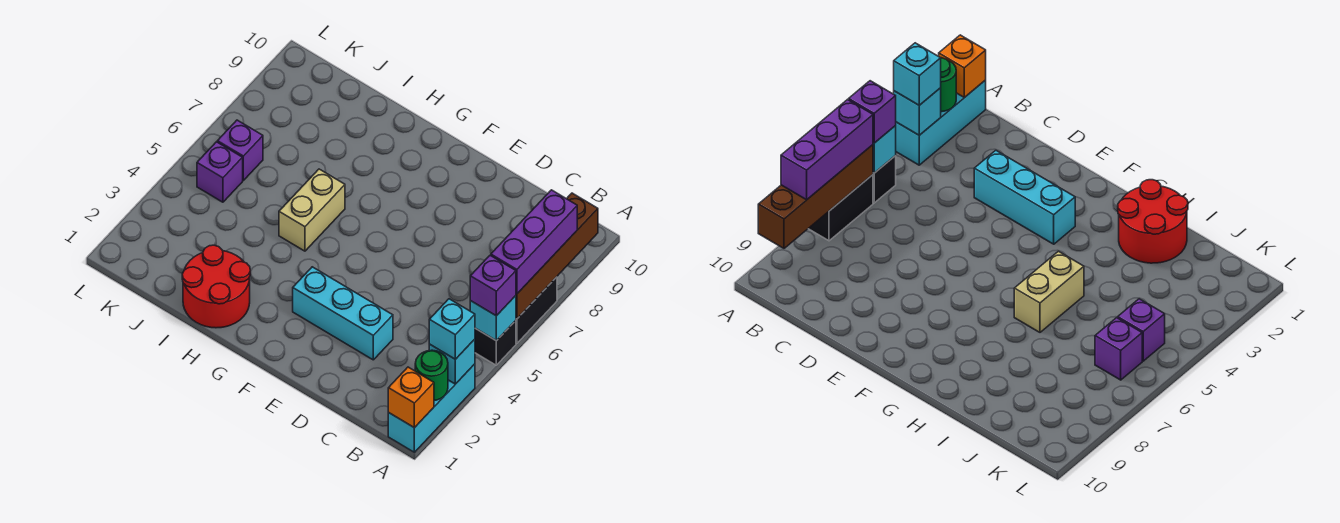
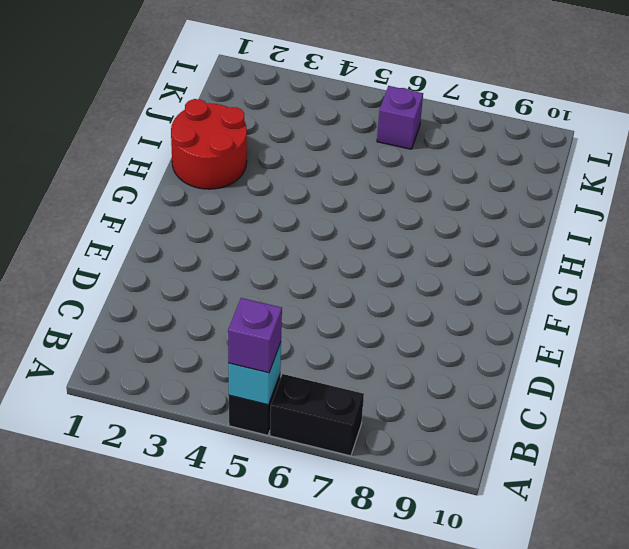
none -> cyan brick A1:A3 level 1
none -> cyan brick D3:F3 level 1
none -> tan brick H5:H6 level 1

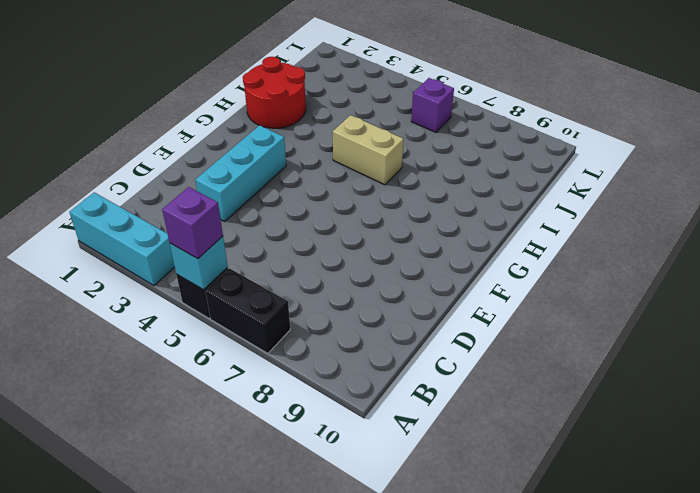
none -> purple brick K5 level 1
none -> orange brick A1 level 2
none -> green round brick A2 level 2

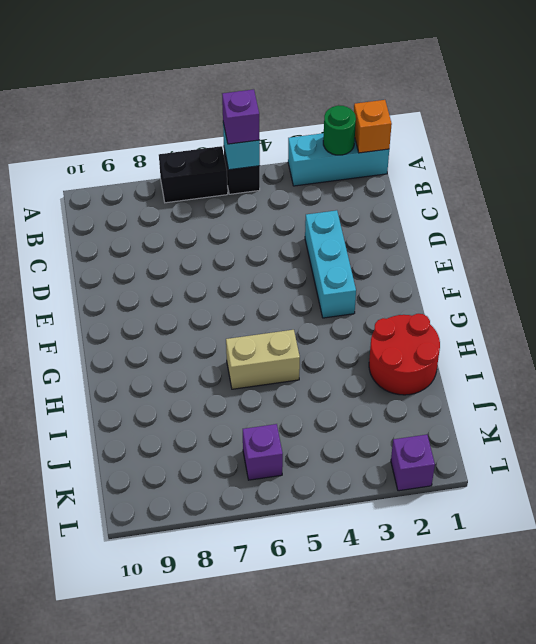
purple brick L2 level 1 -> purple brick K5 level 1
none -> cyan brick A3 level 2
none -> brown brick A6:A9 level 2
none -> cyan brick A3 level 3

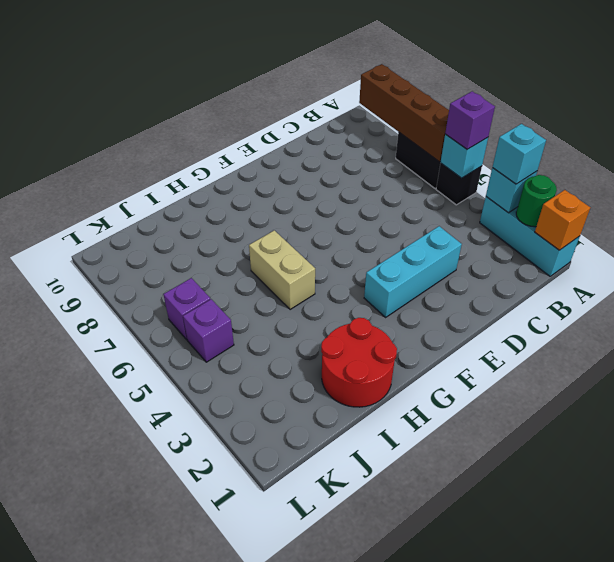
none -> purple brick A6:A8 level 3

